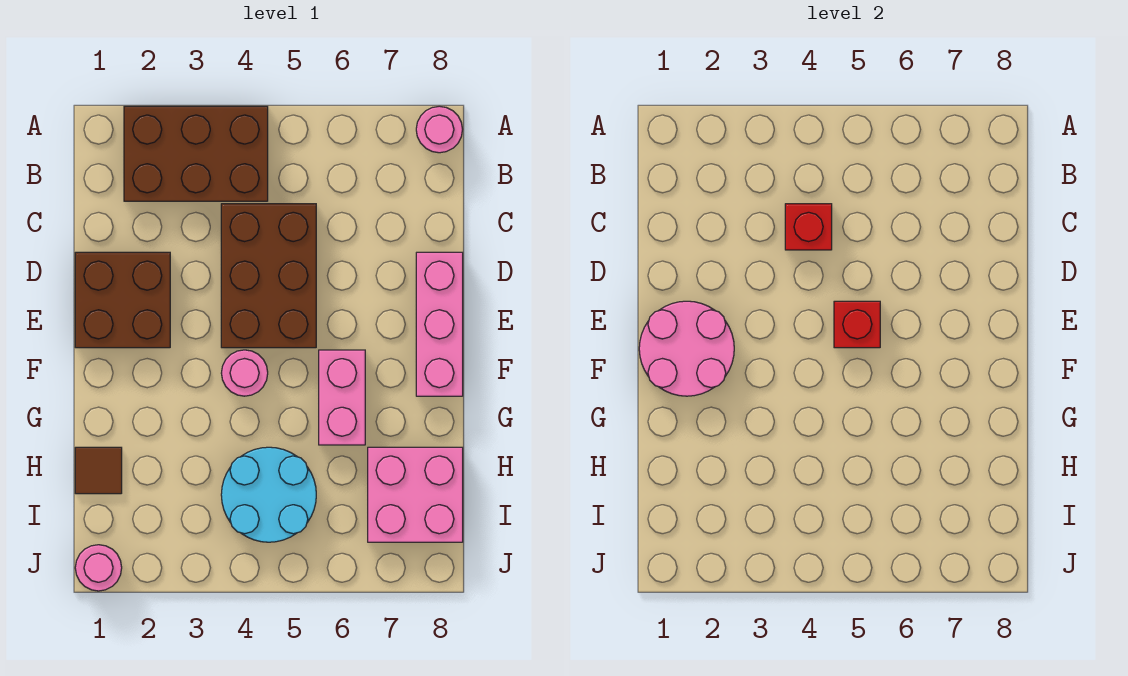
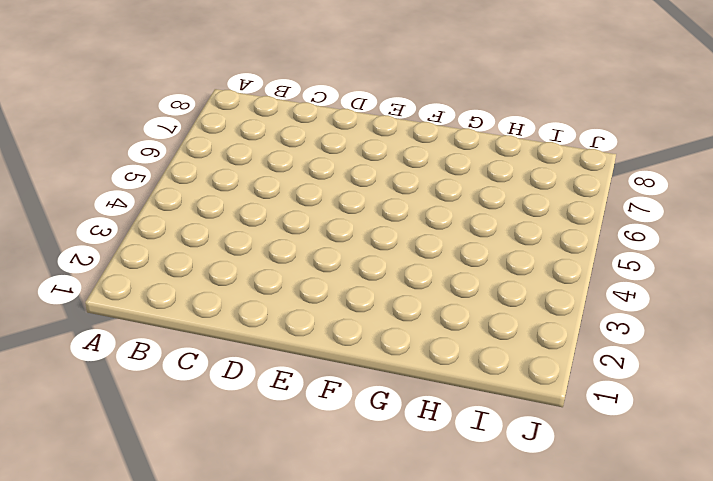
none -> brown brick A2:B4 level 1
none -> pink round brick A8 level 1
none -> brown brick C4:E5 level 1

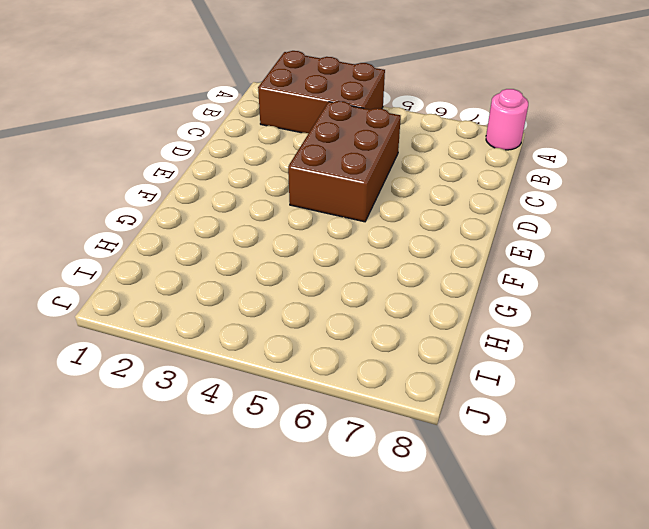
none -> brown brick D1:E2 level 1
none -> pink brick D8:F8 level 1
none -> pink round brick F4 level 1

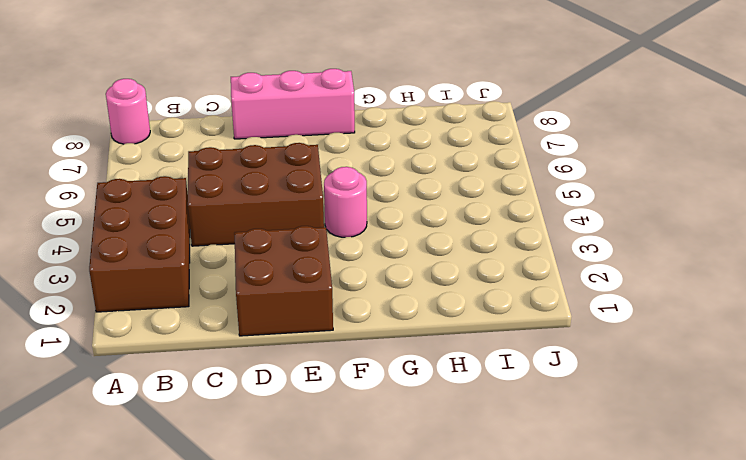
none -> pink brick F6:G6 level 1
none -> brown tile H1 level 1
none -> cyan round brick H4:I5 level 1

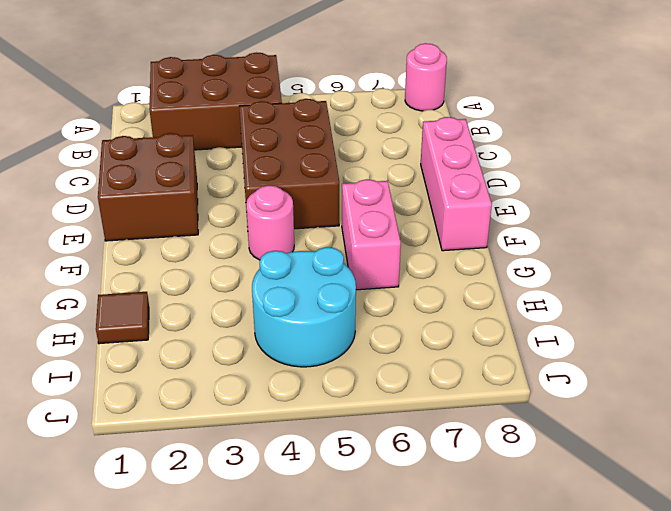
none -> pink brick H7:I8 level 1
none -> pink round brick J1 level 1
none -> red brick C4 level 2

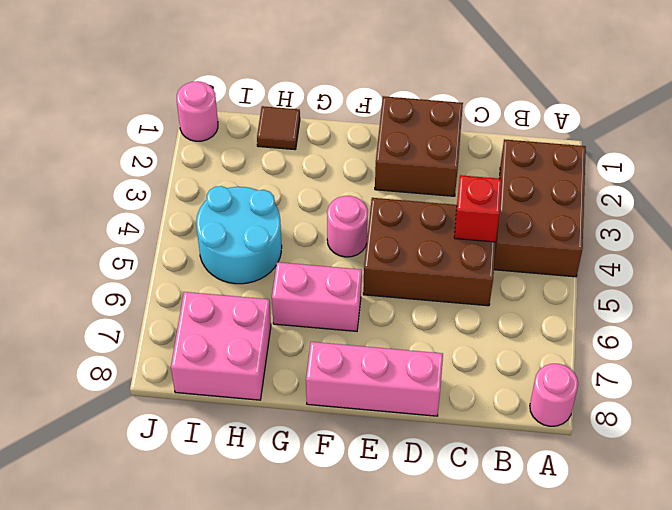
none -> pink round brick E1:F2 level 2
none -> red brick E5 level 2

